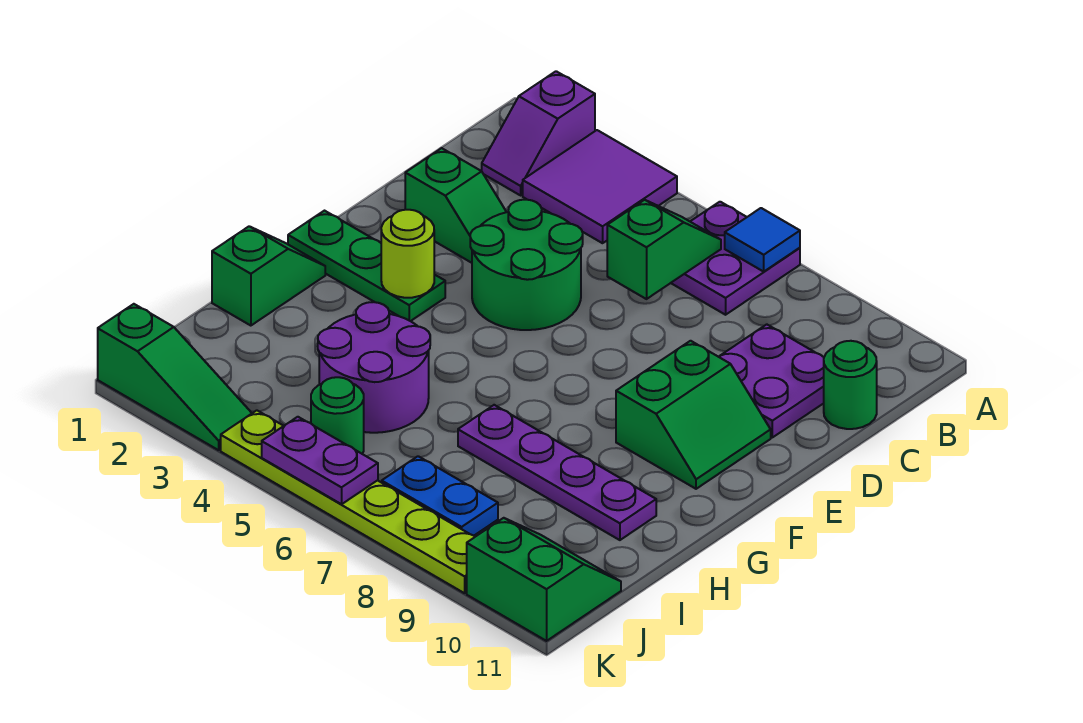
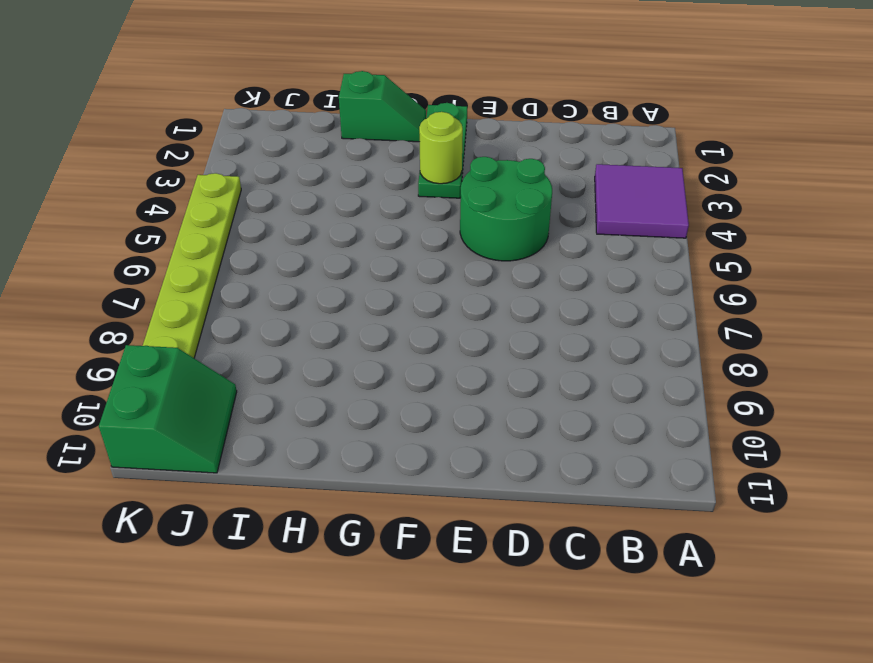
none -> purple slope A2:B2 level 1 top A
none -> purple plate A6:B7 level 1
none -> purple plate C9:D10 level 1

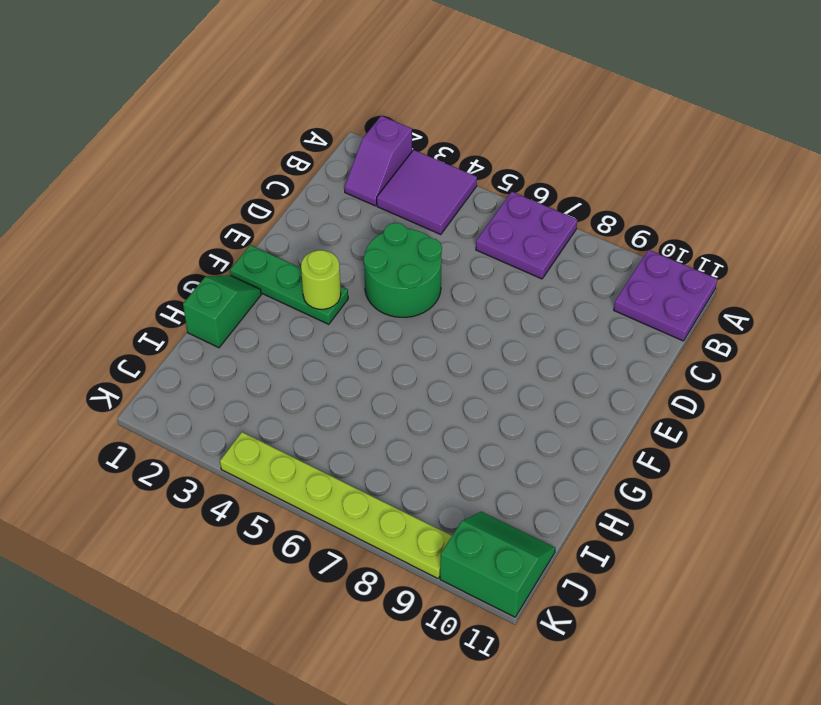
purple plate A10:B11 level 1 -> purple plate C9:D10 level 1
none -> green round brick C11 level 1
none -> green slope D2:D3 level 1 top 2
none -> green slope E9:F10 level 1 top 9

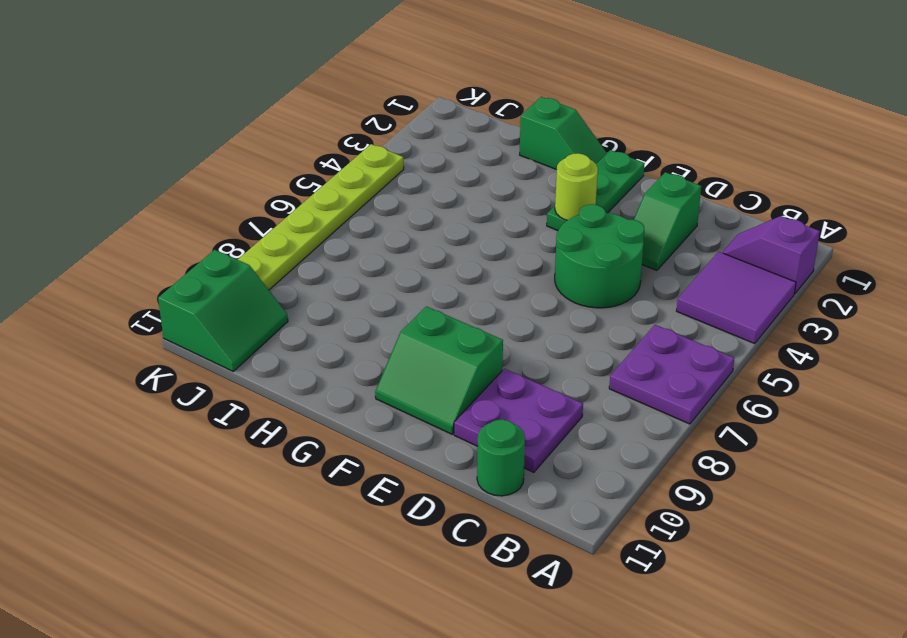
none -> purple round brick H4:I5 level 1
none -> purple plate H7:H10 level 1
none -> green round brick J5 level 1

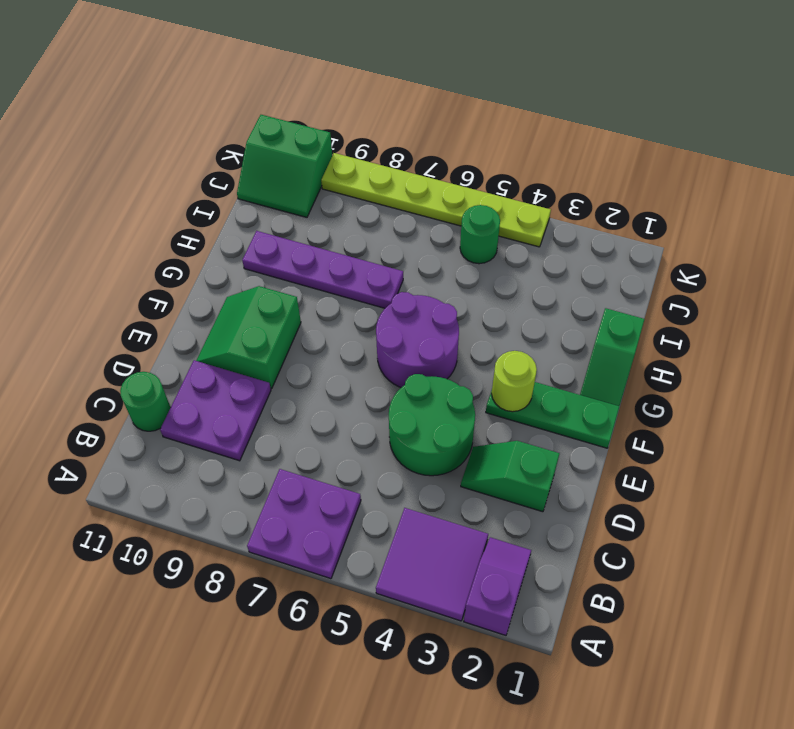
purple round brick F5:G6 level 1 -> purple round brick H4:I5 level 1
none -> blue plate J7:J8 level 1
none -> green slope K1:K3 level 1 top 1
none -> blue tile A7 level 2

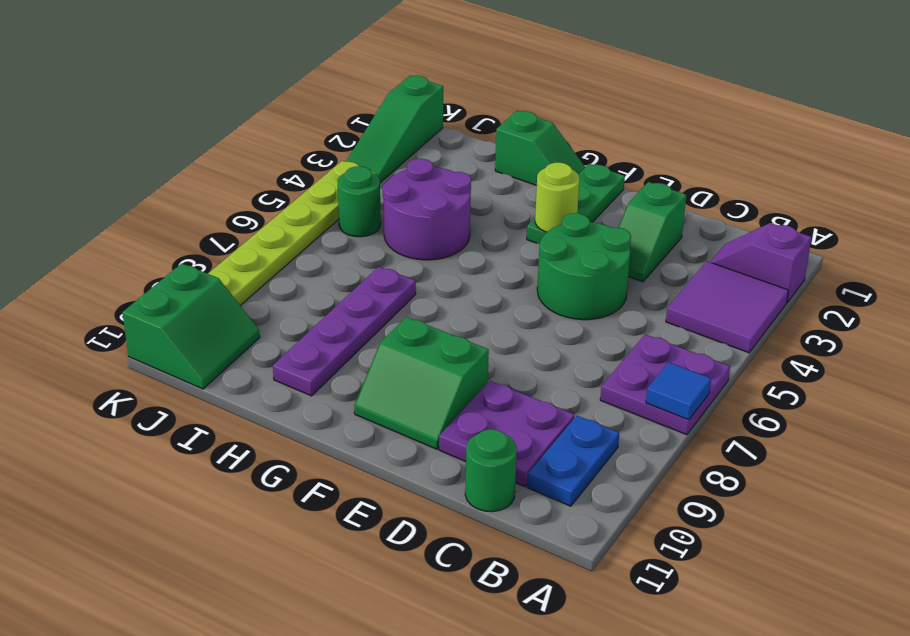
blue plate B9:B10 level 1 -> blue plate J7:J8 level 1
none -> green slope B6:C6 level 2 top C
none -> purple plate K5:K6 level 2

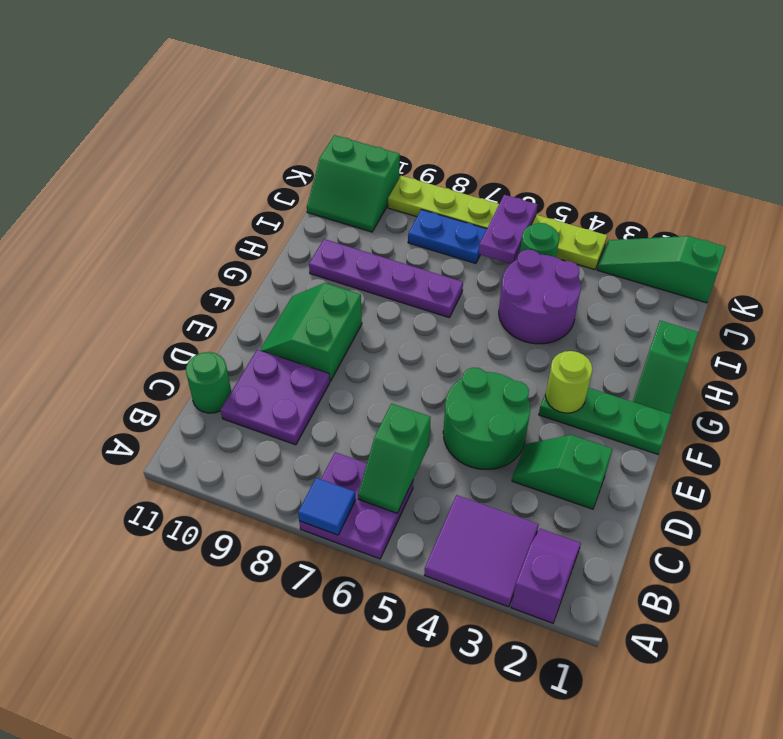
purple plate J6:K6 level 2 -> purple plate K5:K6 level 2

